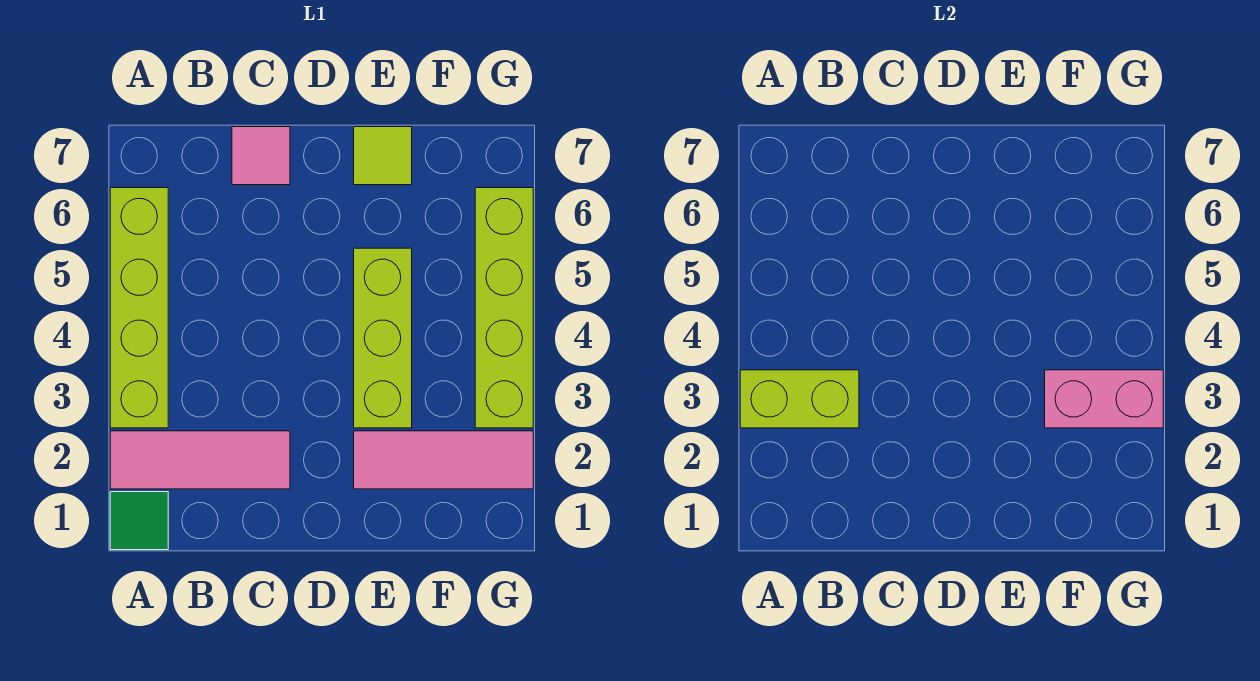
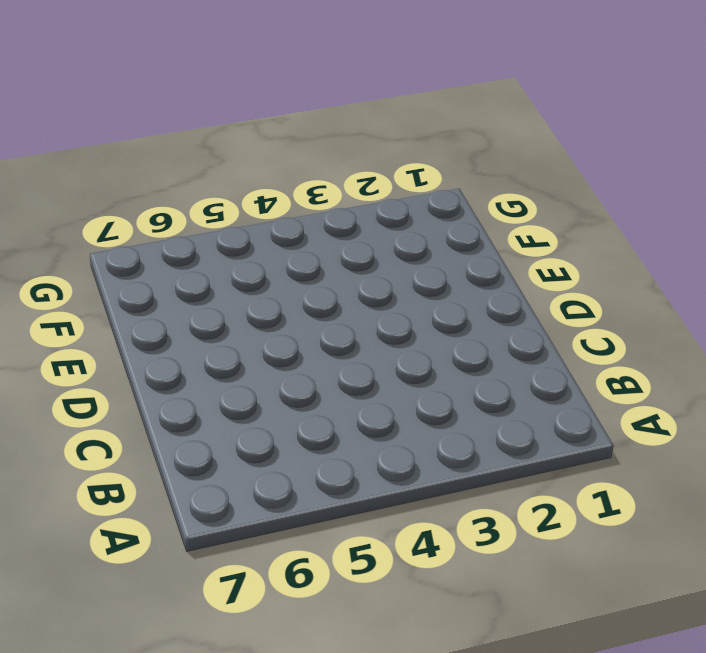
none -> green tile A1 level 1
none -> pink tile A2:C2 level 1

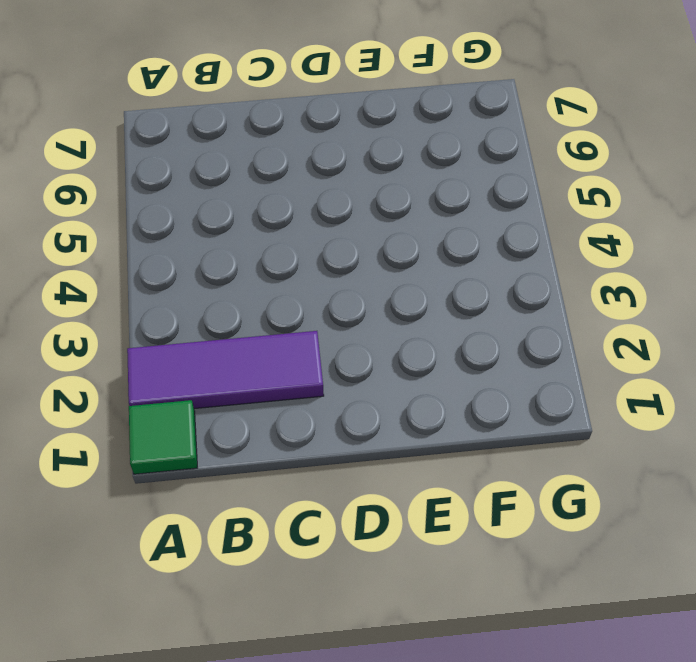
purple tile A2:C2 level 1 -> pink tile A2:C2 level 1
none -> lime brick A3:A6 level 1
none -> pink tile C7 level 1

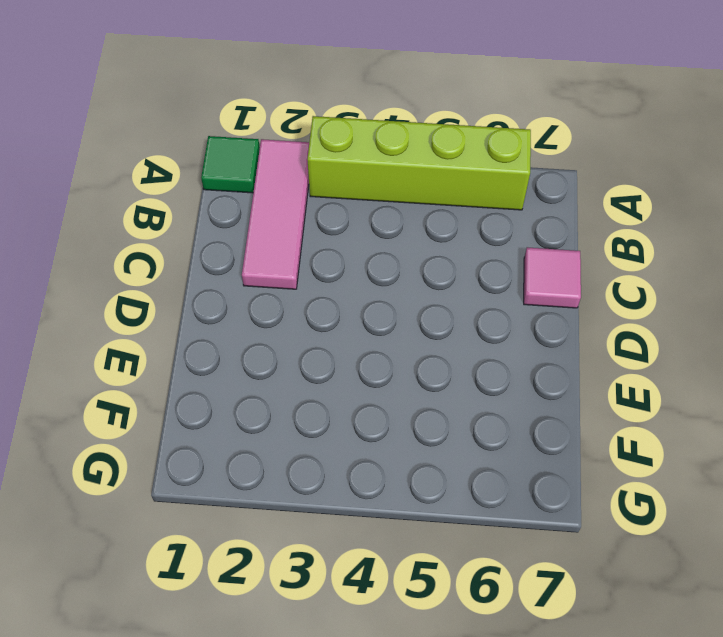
none -> pink tile E2:G2 level 1
none -> lime brick E3:E5 level 1

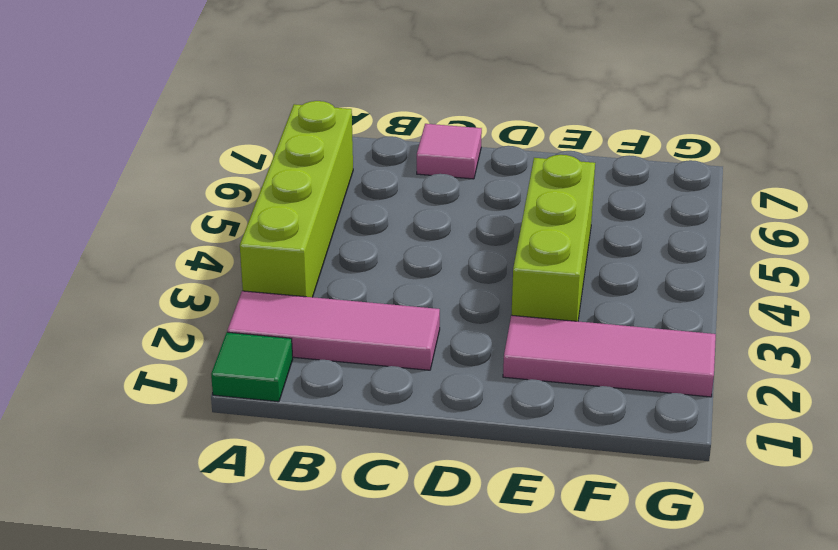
none -> lime tile E7 level 1
none -> lime brick G3:G6 level 1

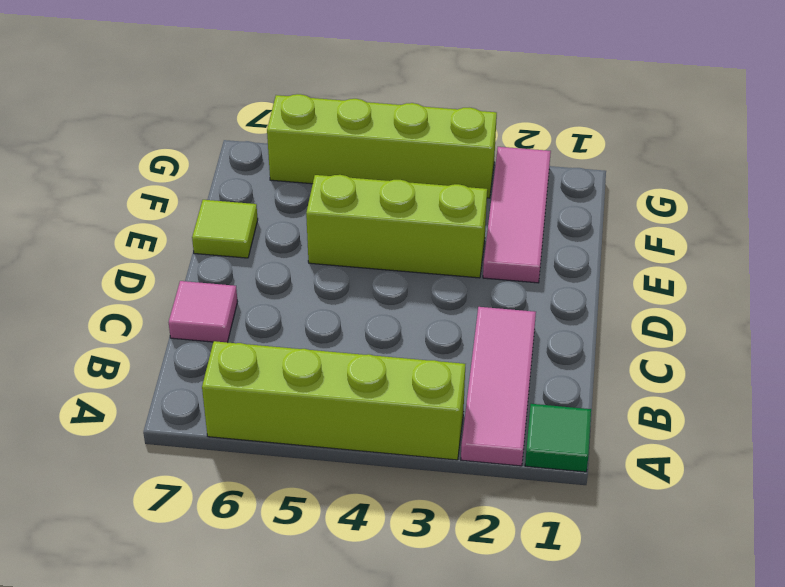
none -> lime brick A3:B3 level 2
none -> pink brick F3:G3 level 2

